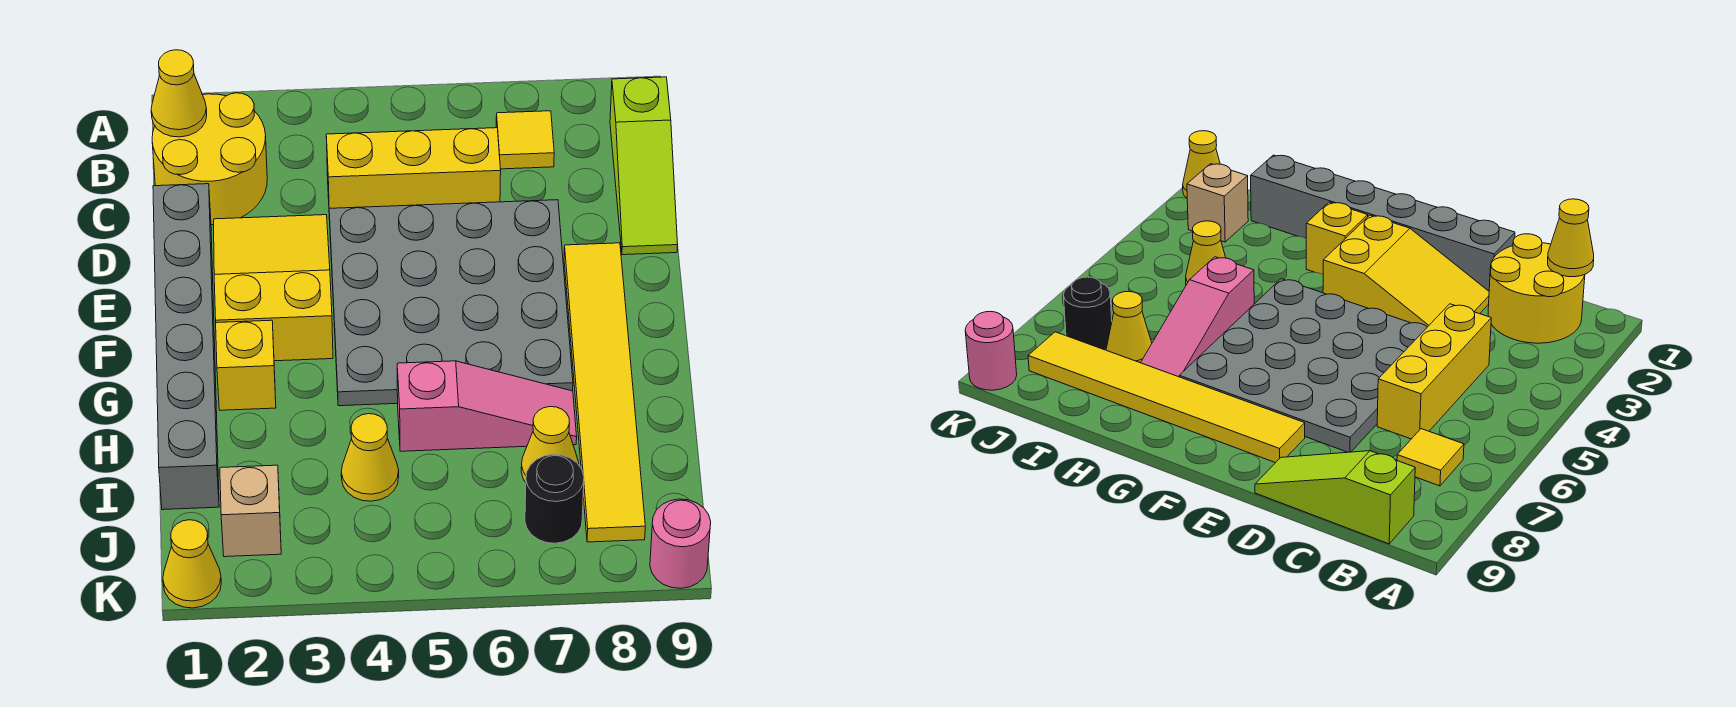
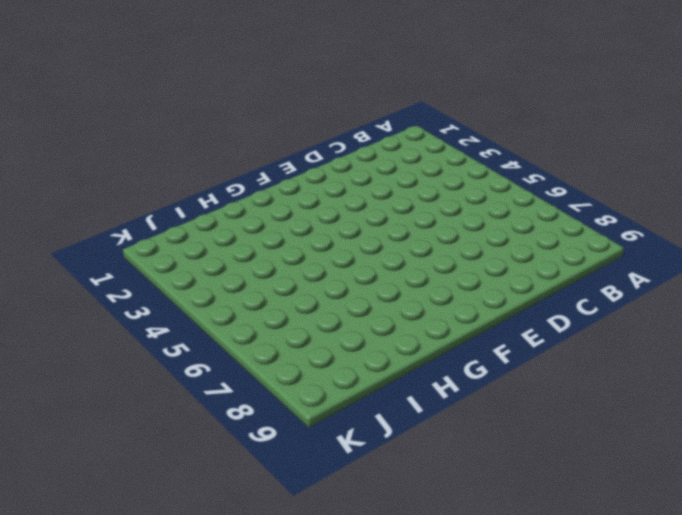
none -> yellow round brick B1:C2 level 1
none -> yellow tile B7 level 1
none -> lime slope B9:D9 level 1 top B

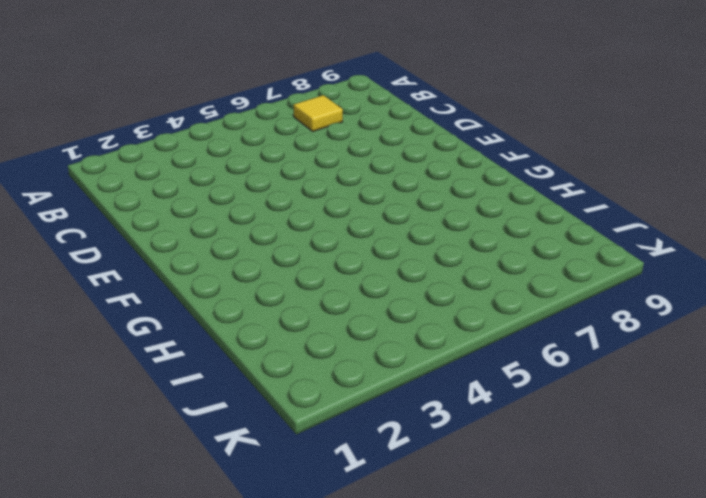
none -> yellow round brick B1:C2 level 1
none -> lime slope B9:D9 level 1 top B
none -> yellow brick C4:C6 level 1

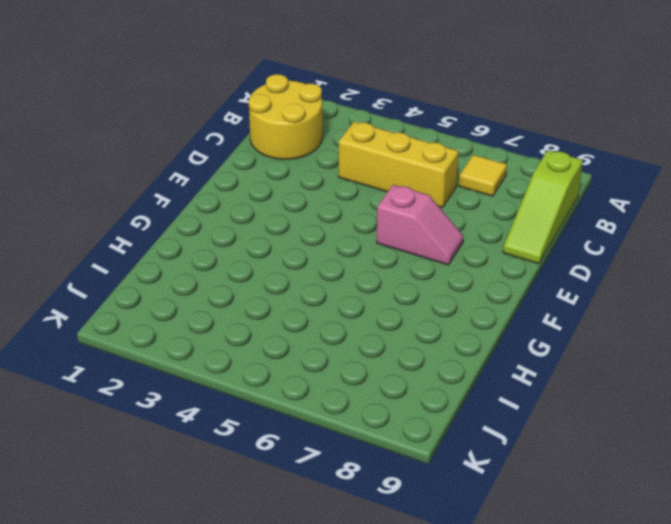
pink slope E6:E7 level 1 top 6 -> grey plate D4:G7 level 1
none -> grey brick D1:I1 level 1
none -> yellow slope D2:F3 level 1 top F
none -> yellow tile E8:J8 level 1

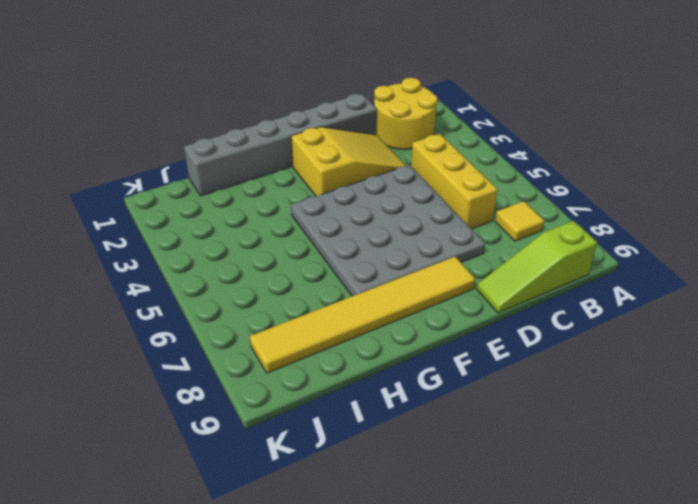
none -> yellow brick G2 level 1
none -> pink slope H5:H7 level 1 top 5
none -> yellow cone I4 level 1

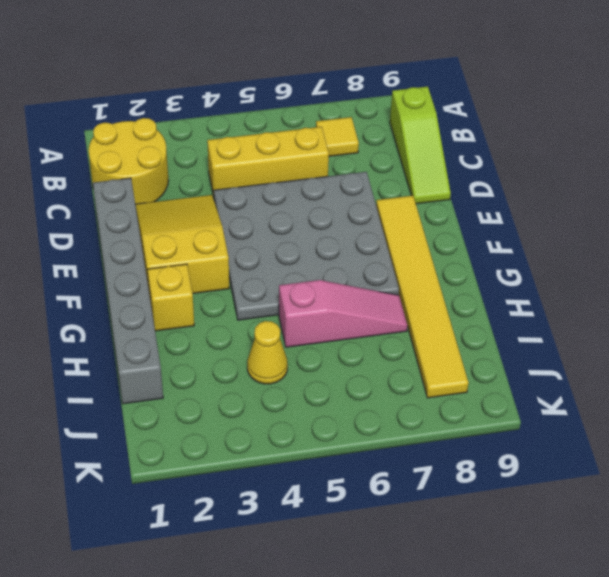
none -> yellow cone I7 level 1
none -> tan brick J2 level 1
none -> black round brick J7 level 1

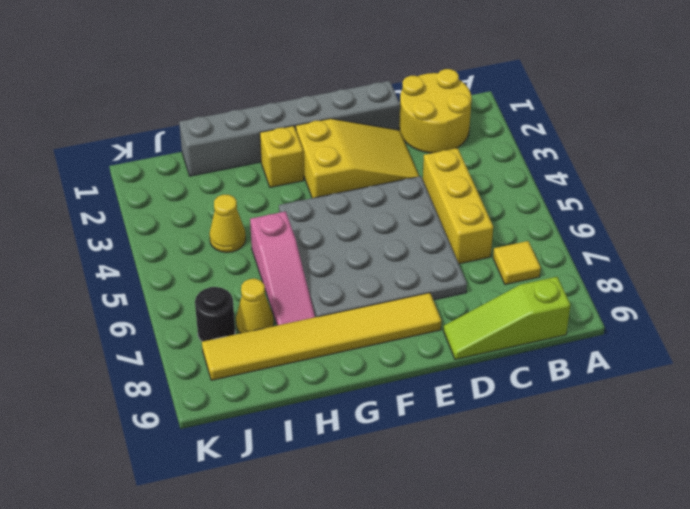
none -> tan brick J2 level 1
none -> yellow cone K1 level 1
none -> pink round brick K9 level 1

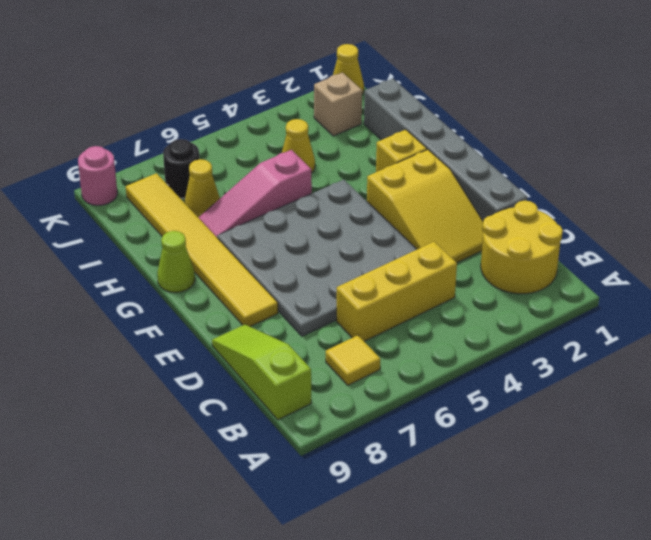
lime cone G9 level 1 -> none
none -> yellow cone B1 level 2

